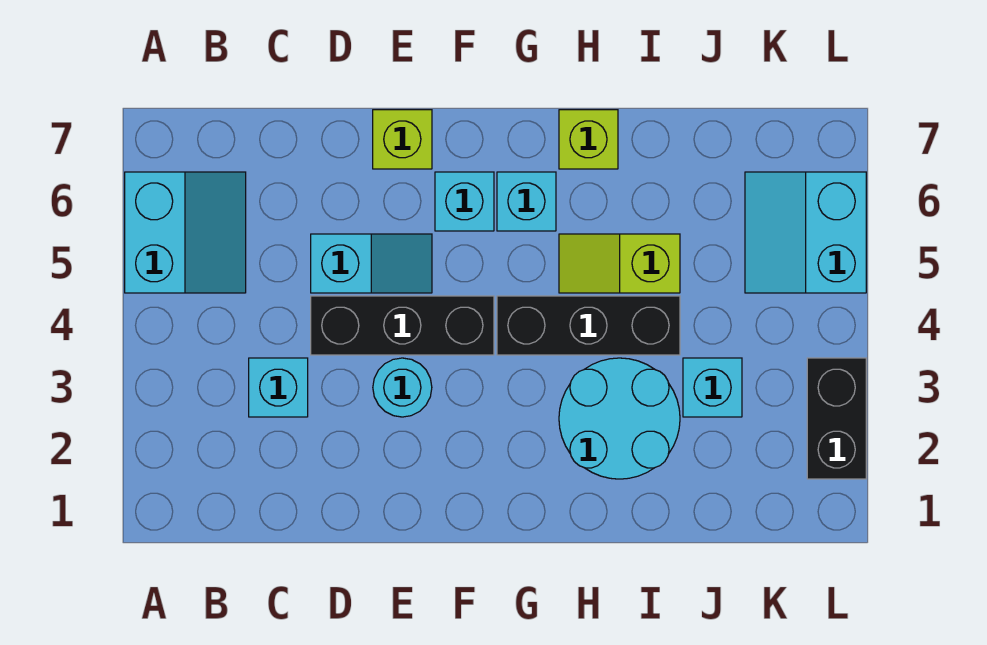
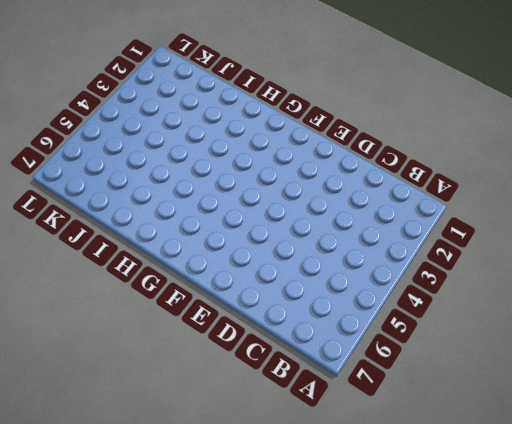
none -> cyan slope A5:B6 level 1 top A
none -> cyan brick C3 level 1
none -> black brick D4:F4 level 1

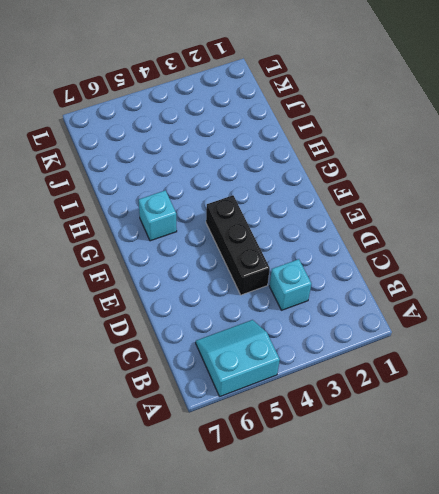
none -> cyan slope D5:E5 level 1 top D
none -> cyan round brick E3 level 1
none -> lime brick E7 level 1

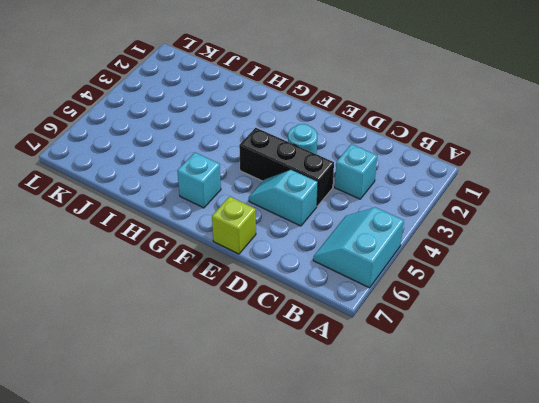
none -> cyan brick F6 level 1
none -> black brick G4:I4 level 1
none -> cyan round brick H2:I3 level 1

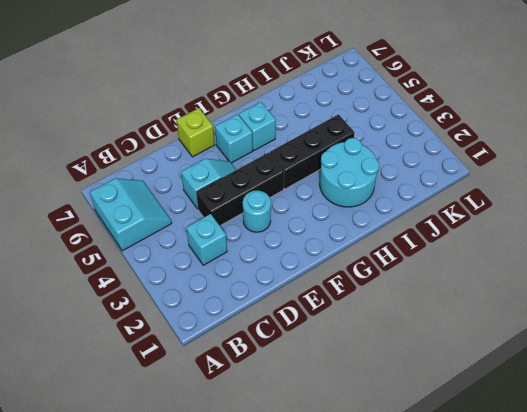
none -> lime slope H5:I5 level 1 top I
none -> lime brick H7 level 1
none -> cyan brick J3 level 1

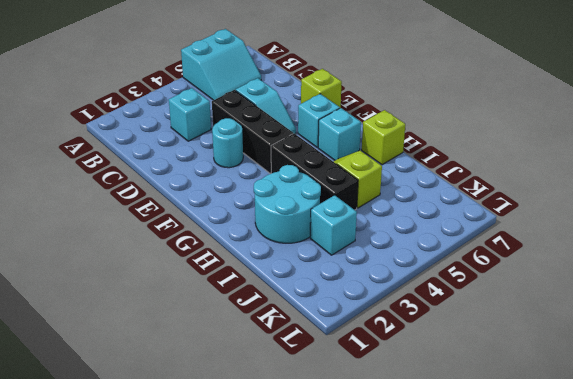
none -> cyan slope K5:L6 level 1 top L
none -> black brick L2:L3 level 1

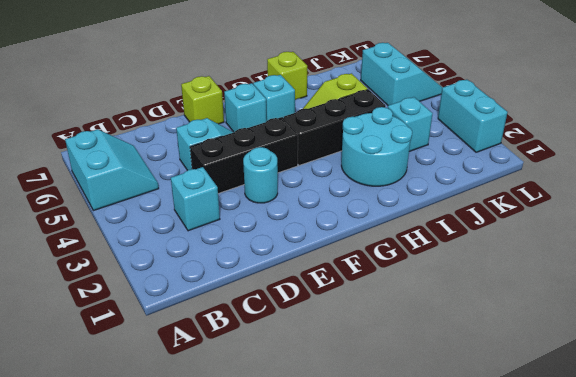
cyan slope K5:L6 level 1 top K -> cyan slope K5:L6 level 1 top L
cyan brick L2:L3 level 1 -> black brick L2:L3 level 1

